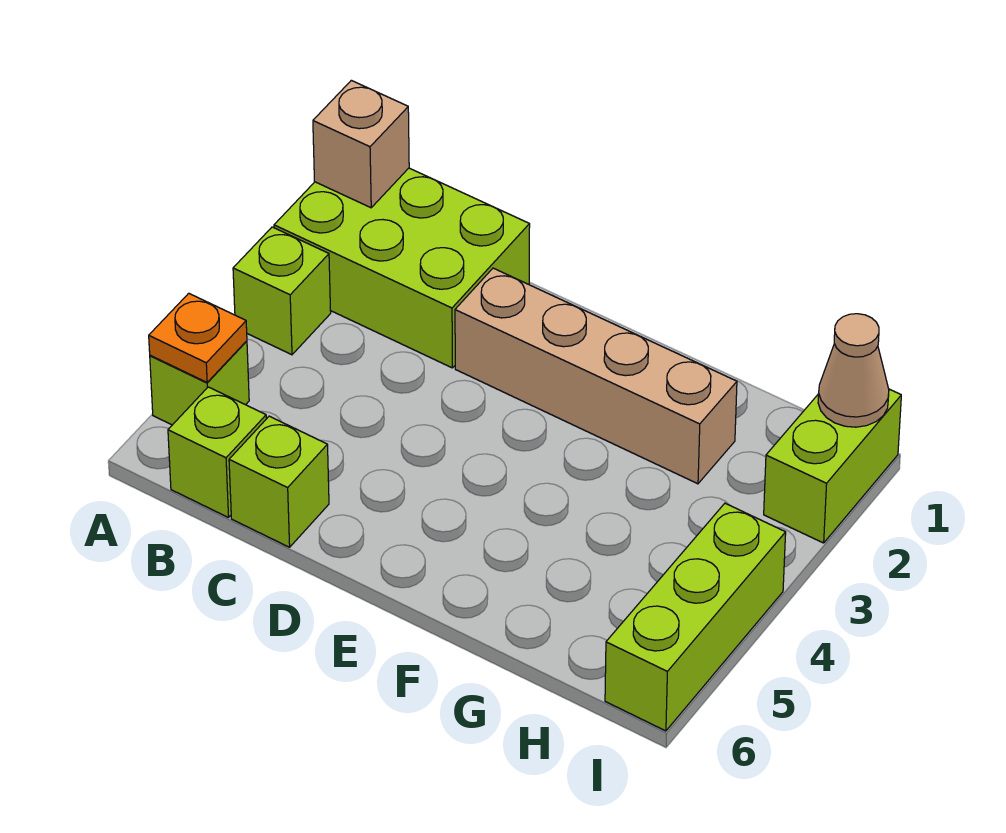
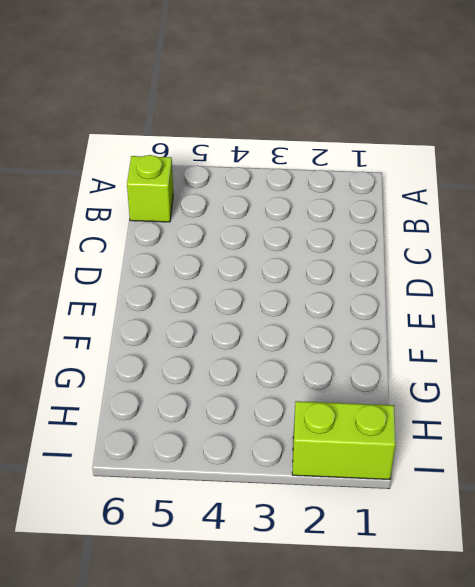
none -> lime brick A1:C2 level 1
none -> lime brick A3 level 1

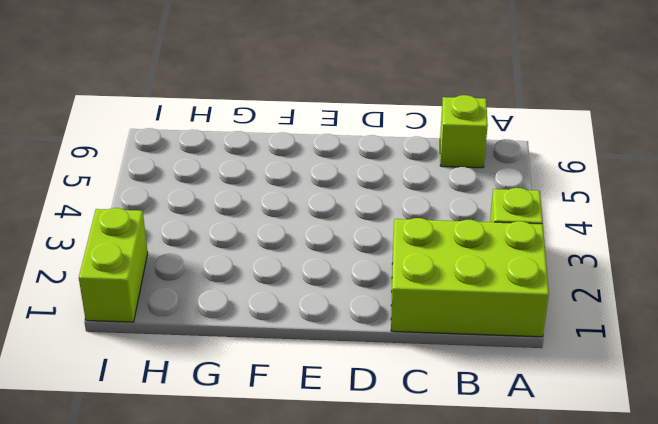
none -> lime brick A5 level 1
none -> lime brick C6 level 1

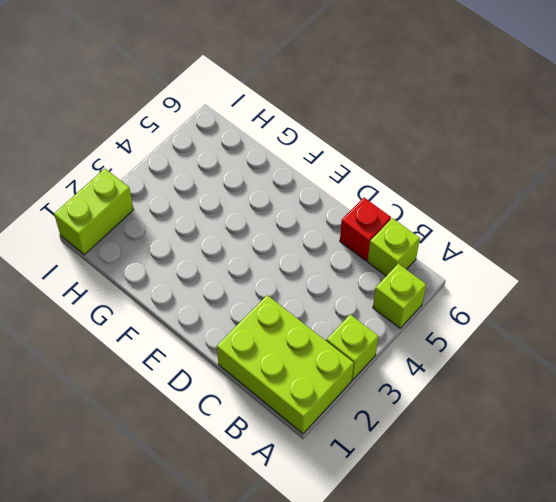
red brick C6 level 1 -> lime brick C6 level 1
none -> tan brick D2:G2 level 1
none -> lime brick I4:I6 level 1

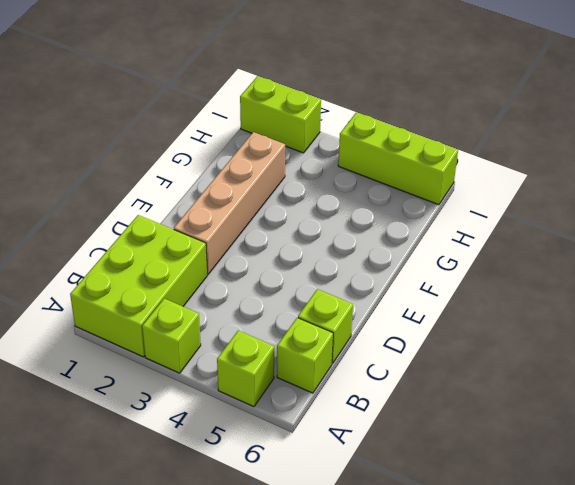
none -> tan brick A1 level 2
none -> orange plate A5 level 2

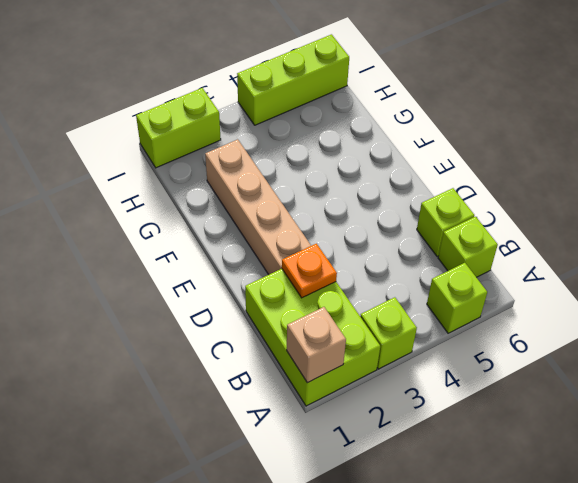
orange plate C2 level 2 -> orange plate A5 level 2
none -> tan cone I1 level 2

